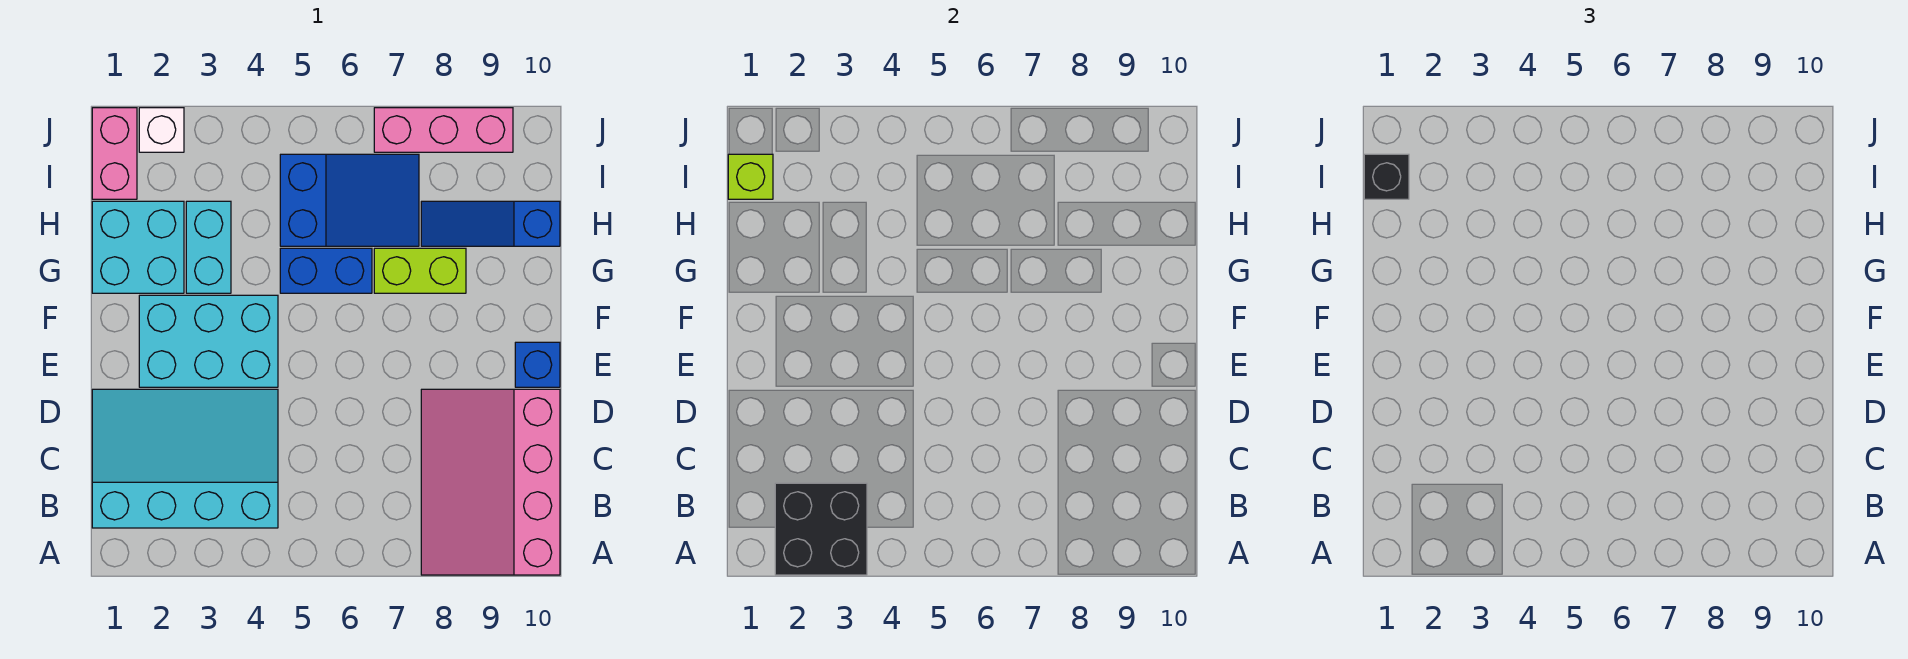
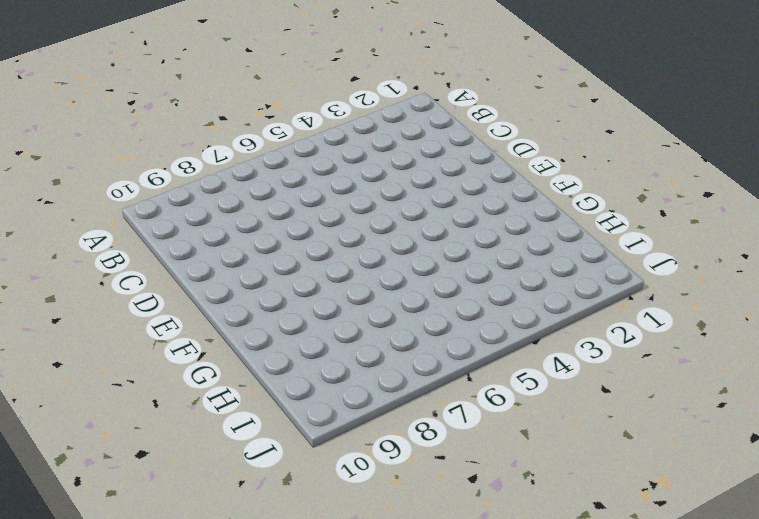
none -> pink slope A8:D10 level 1 top 10
none -> cyan slope B1:D4 level 1 top B
none -> cyan brick E2:F4 level 1

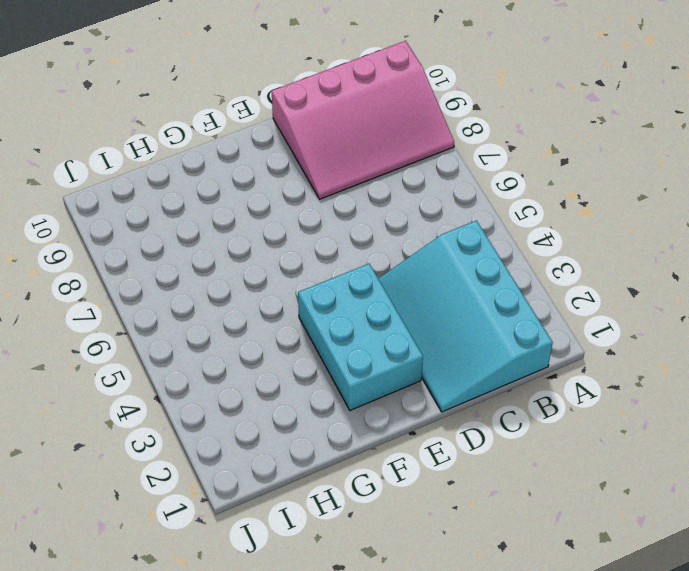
none -> blue brick E10 level 1
none -> cyan brick G1:H2 level 1
none -> cyan brick G3:H3 level 1

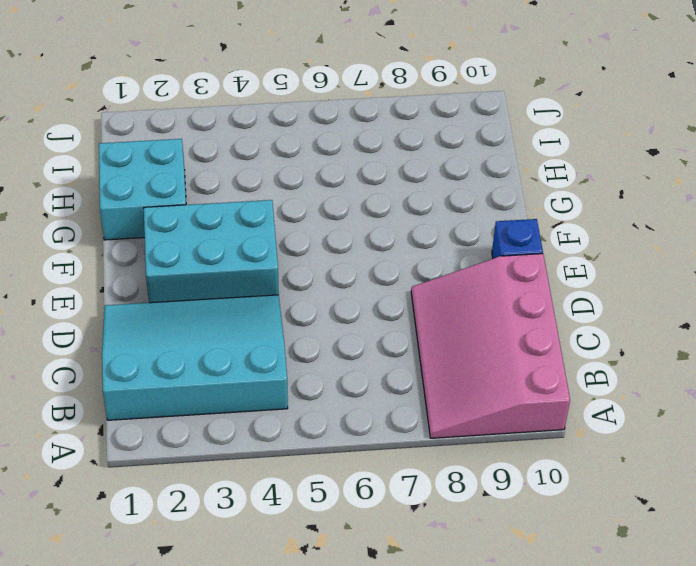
none -> cyan brick G3:H3 level 1
none -> blue brick G5:G6 level 1
none -> lime brick G7:G8 level 1

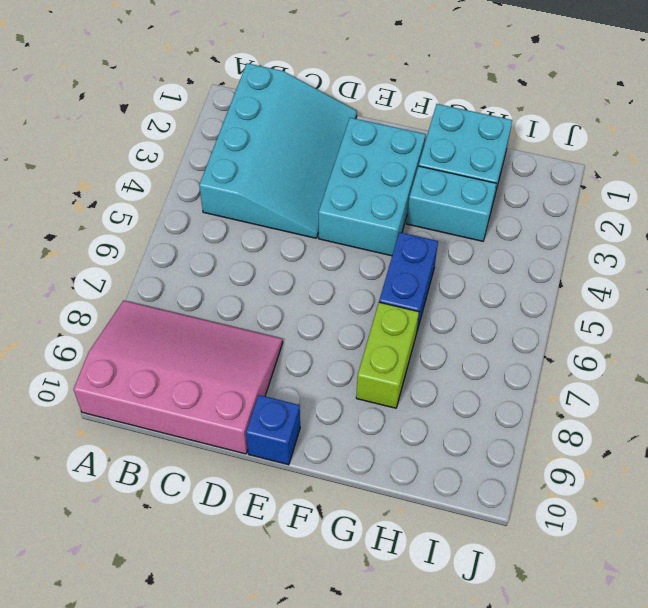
none -> blue slope H5:I7 level 1 top 5
none -> blue slope H8:H10 level 1 top 10
none -> pink brick I1:J1 level 1

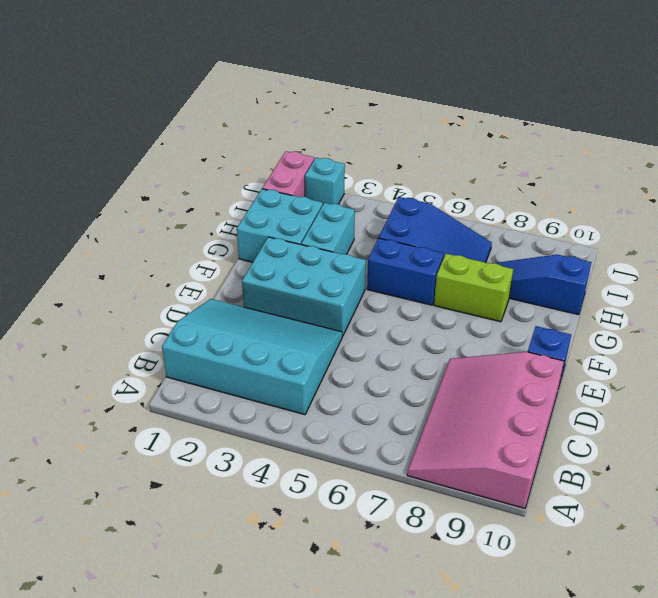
cyan brick J2 level 1 -> white brick J2 level 1
none -> pink brick J7:J9 level 1
none -> black brick A2:B3 level 2
none -> lime brick I1 level 2

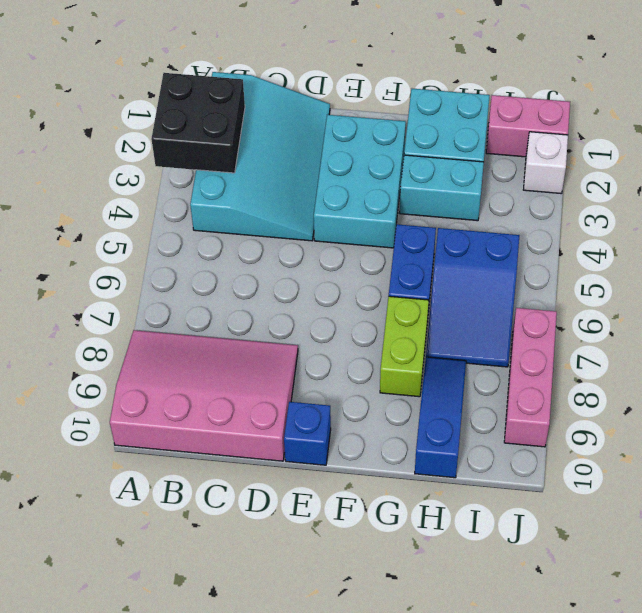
none -> lime brick I1 level 2
none -> black brick I1 level 3

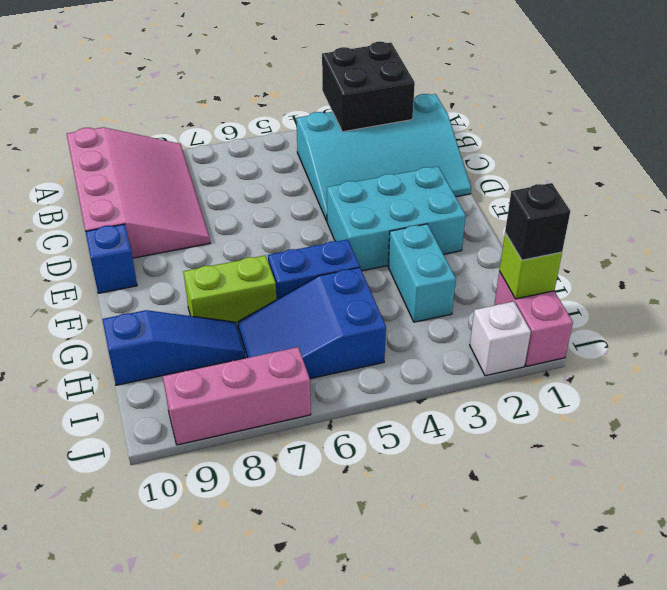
none -> cyan brick G1:H2 level 1

